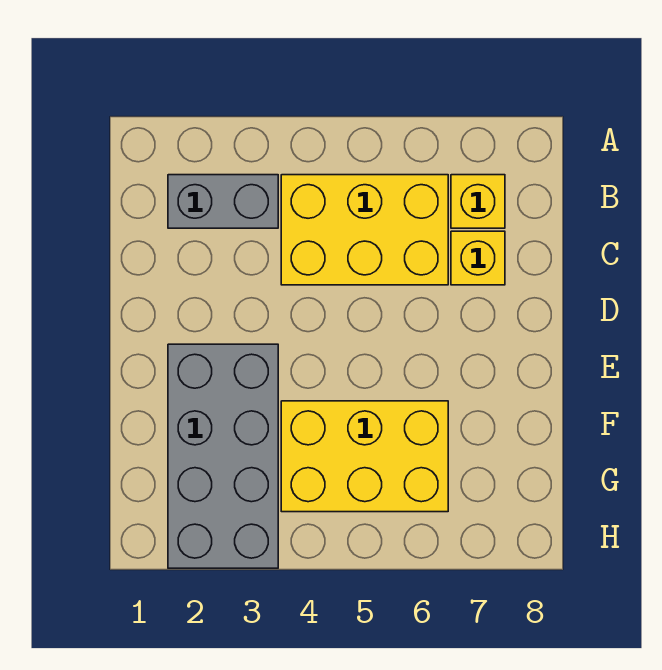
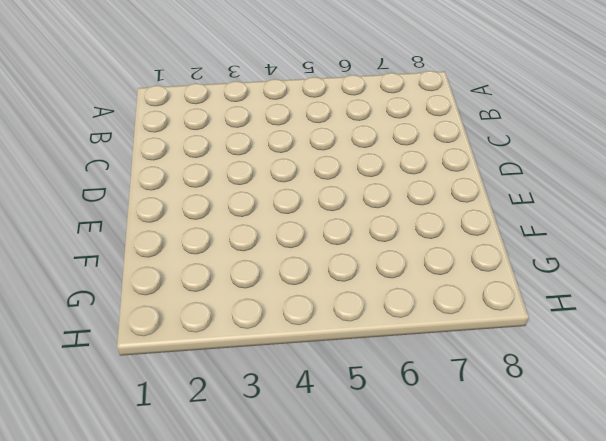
none -> grey brick B2:B3 level 1
none -> yellow brick B4:C6 level 1

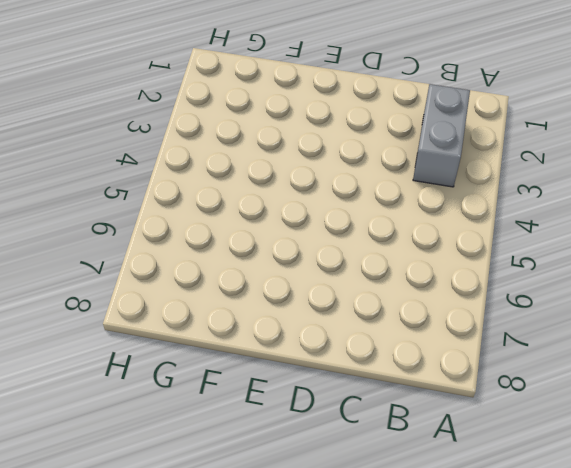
none -> yellow brick B4:C6 level 1
none -> yellow brick B7 level 1

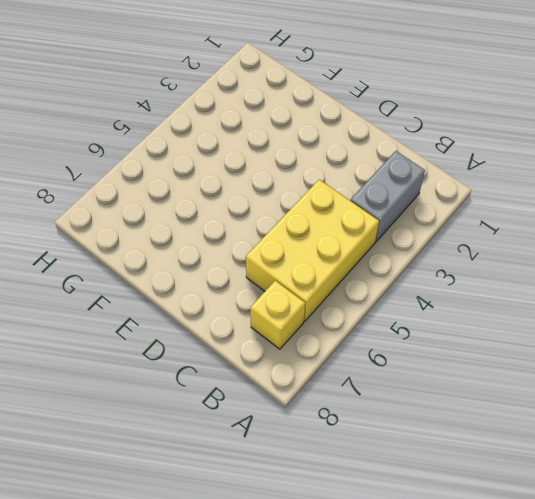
none -> yellow brick C7 level 1
none -> grey brick E2:H3 level 1

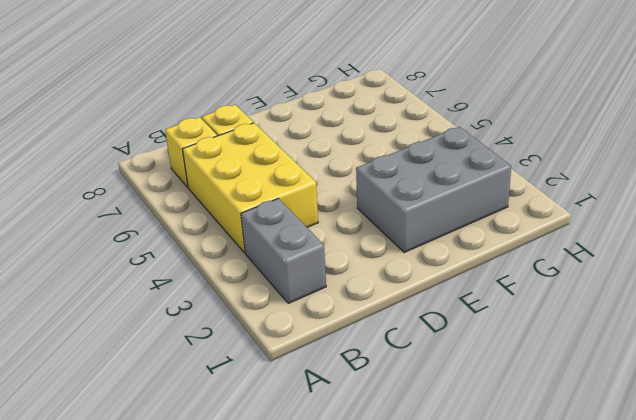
grey brick E2:G3 level 1 -> grey brick E2:H3 level 1
none -> yellow brick F4:G6 level 1

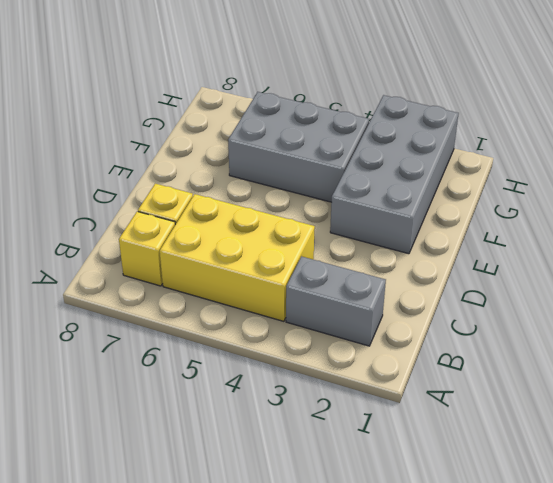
grey brick F4:G6 level 1 -> yellow brick F4:G6 level 1

